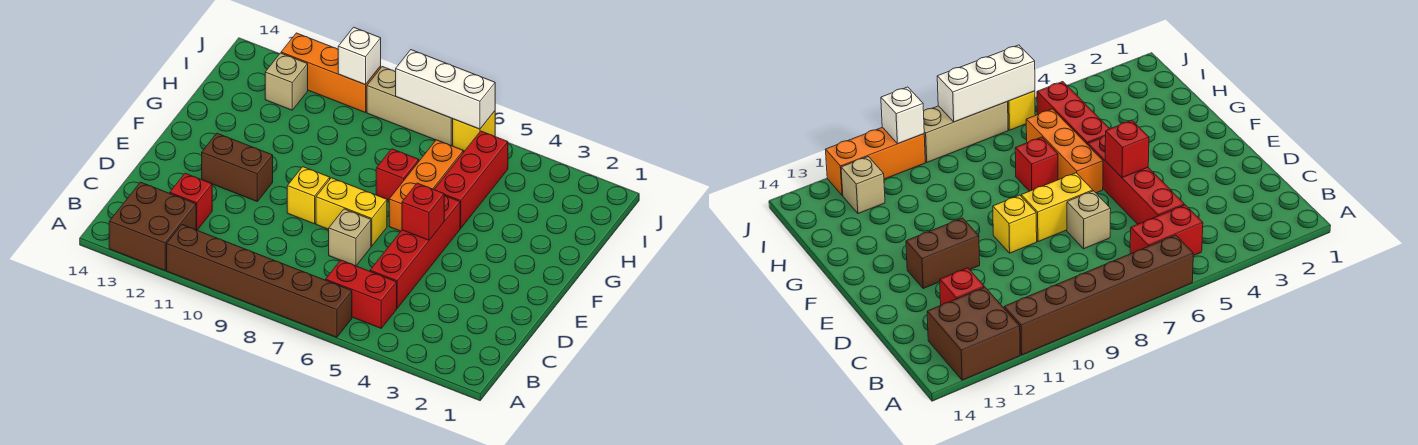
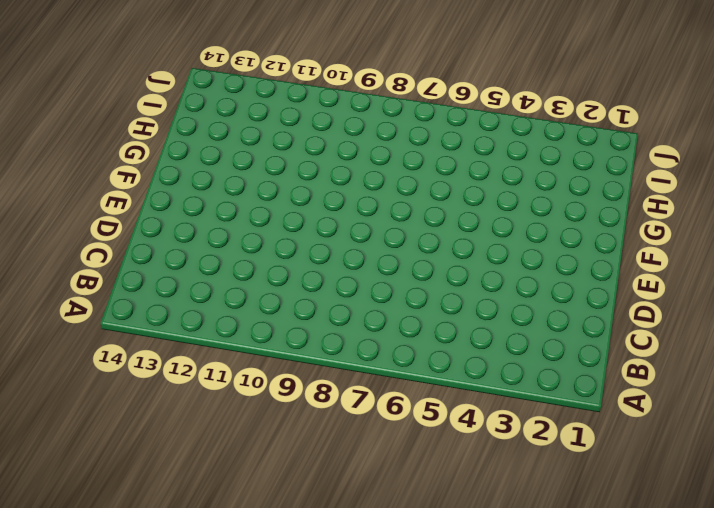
none -> brown brick A6:A11 level 1
none -> brown brick A12:B13 level 1
none -> red brick B5:B6 level 1

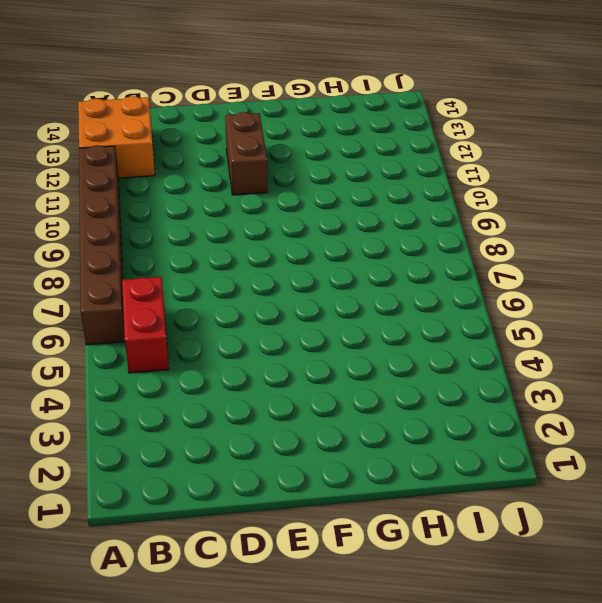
orange brick A12:B13 level 1 -> brown brick A12:B13 level 1
none -> red brick C5:F5 level 1
none -> red brick C12 level 1
none -> tan brick D7 level 1

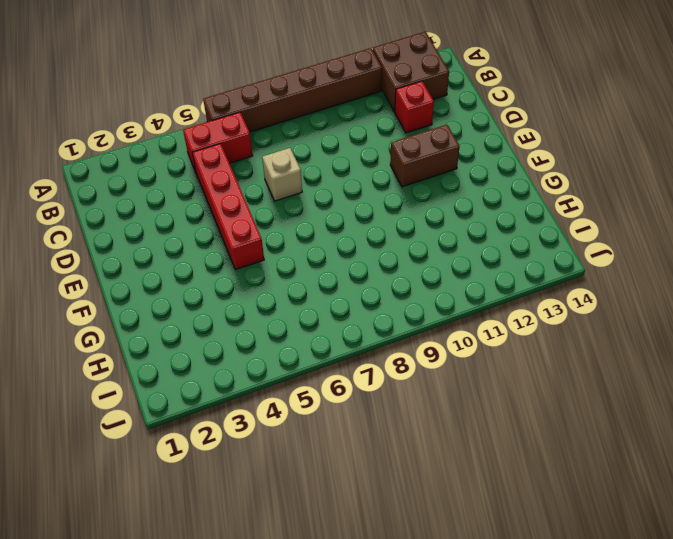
none -> yellow brick E7:E8 level 1
none -> yellow brick E9 level 1
none -> orange brick F6:H6 level 1

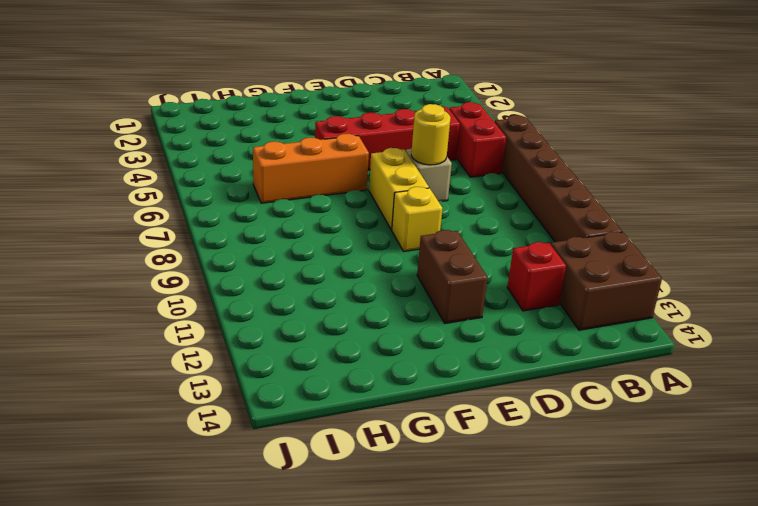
yellow round brick D7 level 2 -> none
none -> red brick G5:I5 level 1
none -> red brick G7 level 1
none -> tan brick I12 level 1

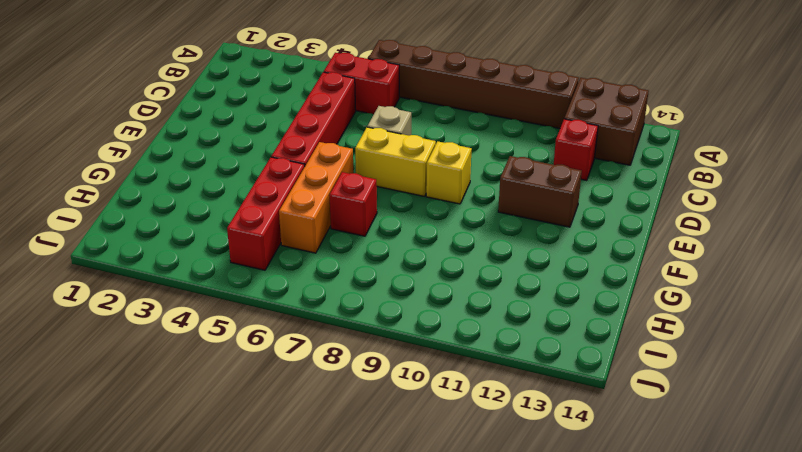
none -> tan brick I12 level 1
none -> yellow brick J6 level 1
none -> tan brick J7:J9 level 1

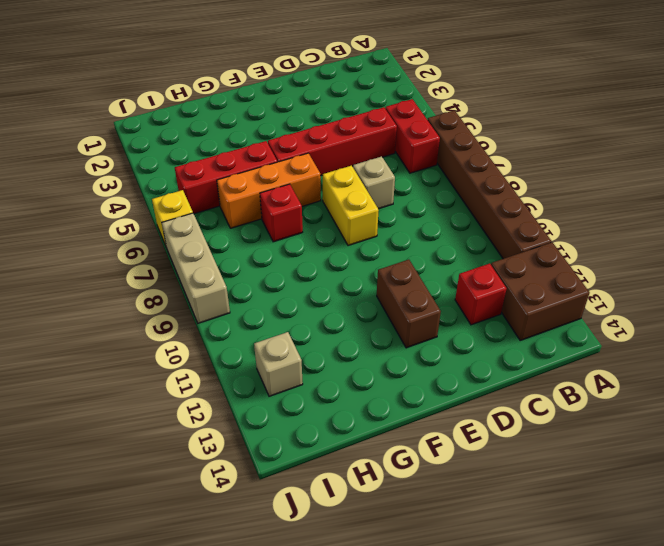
none -> yellow brick E9 level 1
none -> orange brick J10:J12 level 1
none -> red brick E5 level 2

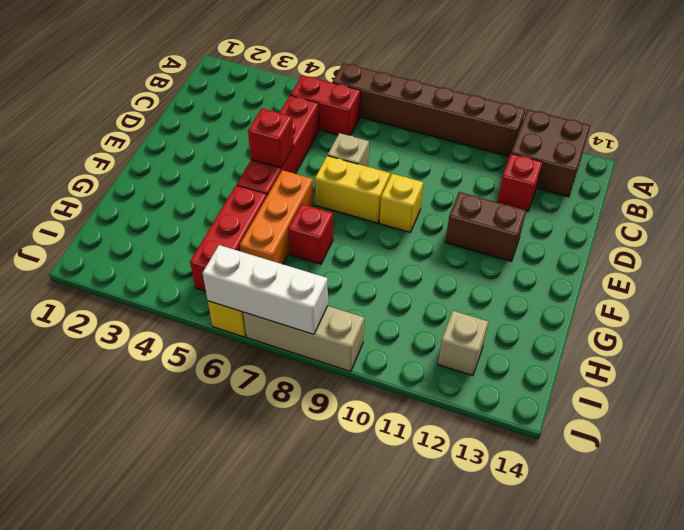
none -> orange brick J10:J12 level 1
none -> white brick J10 level 2

